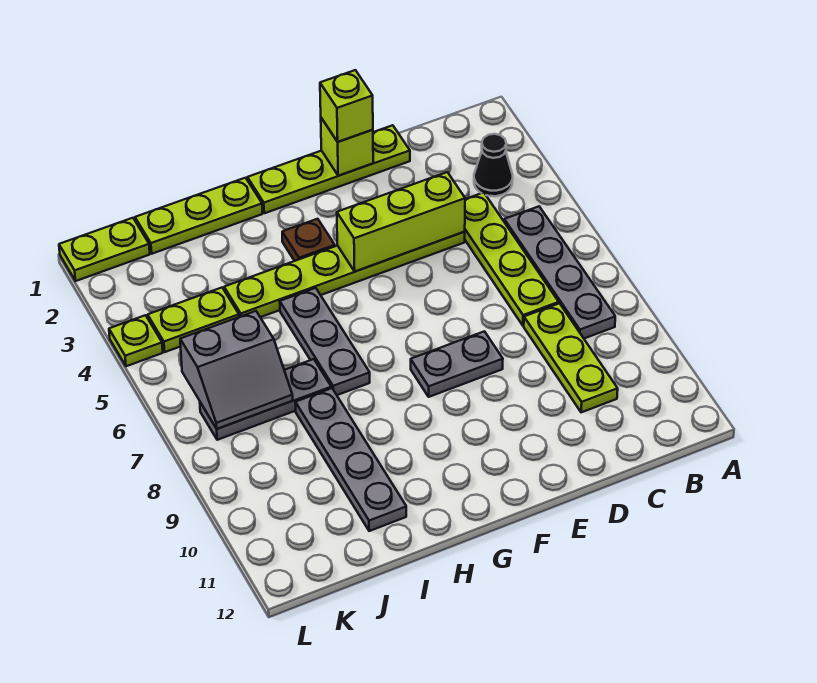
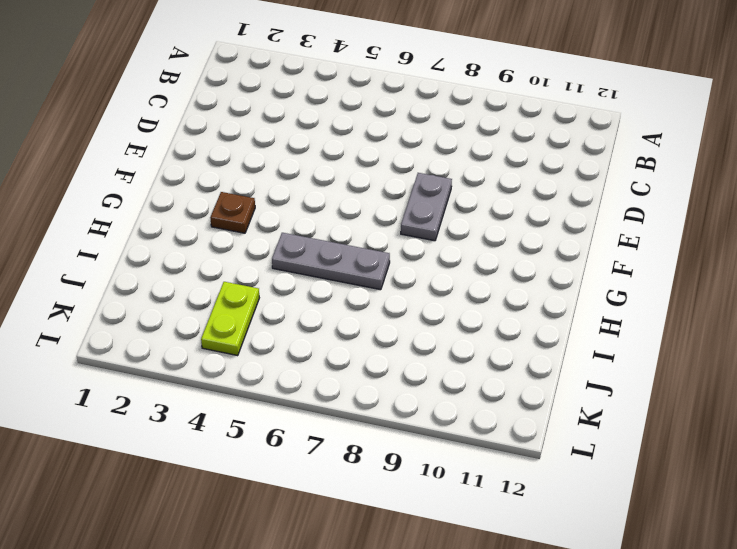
none -> black cone B3 level 1
none -> grey plate B5:B8 level 1
none -> lime plate C4:C7 level 1

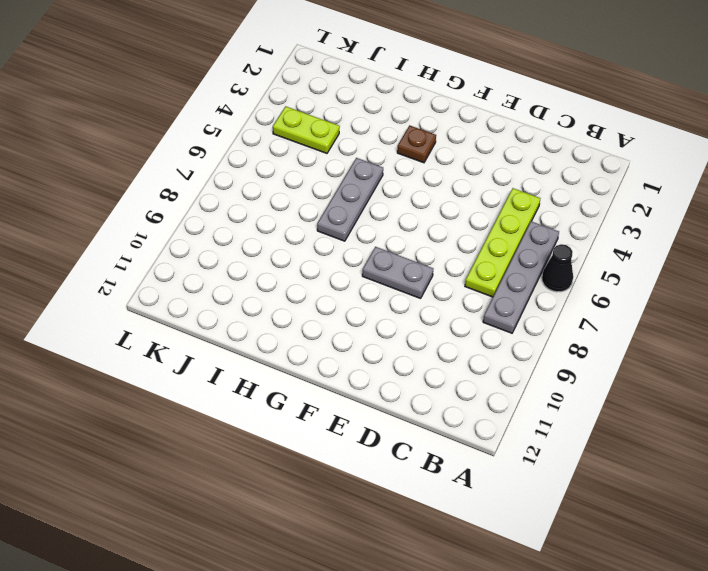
black cone A6 level 1 -> black cone B3 level 1
none -> lime plate C8:C10 level 1
none -> lime plate D1:G1 level 1
none -> lime plate D4:I4 level 1

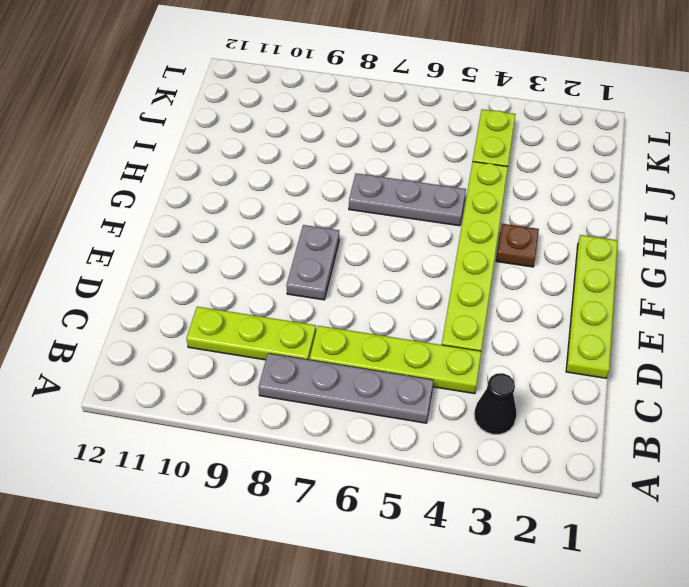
none -> lime plate H1:J1 level 1
none -> grey plate I7:K7 level 1
none -> grey plate I8:I11 level 1

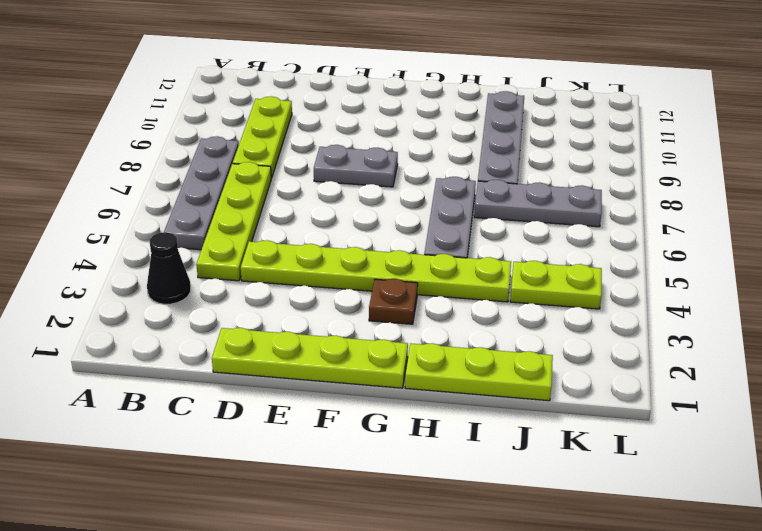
none -> lime plate K1:L1 level 1
none -> lime plate L4 level 1
none -> lime brick D4:F4 level 2

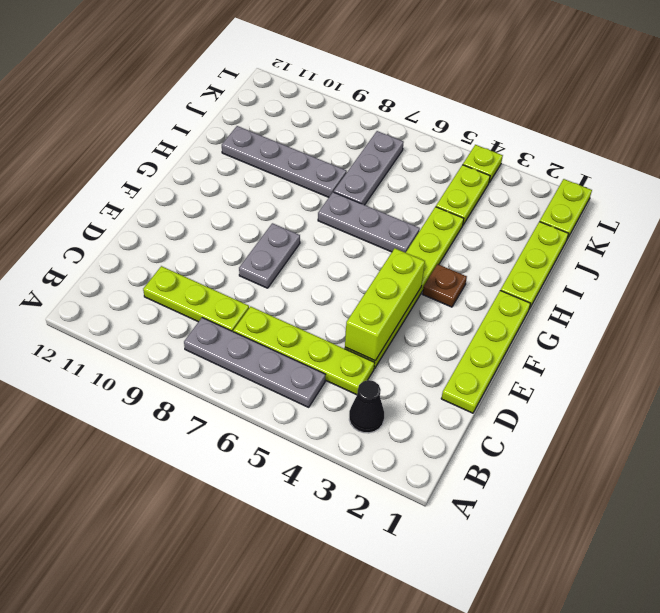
none -> lime brick E1 level 2
none -> grey slope J6:K7 level 2 top 6
none -> lime brick E1 level 3

